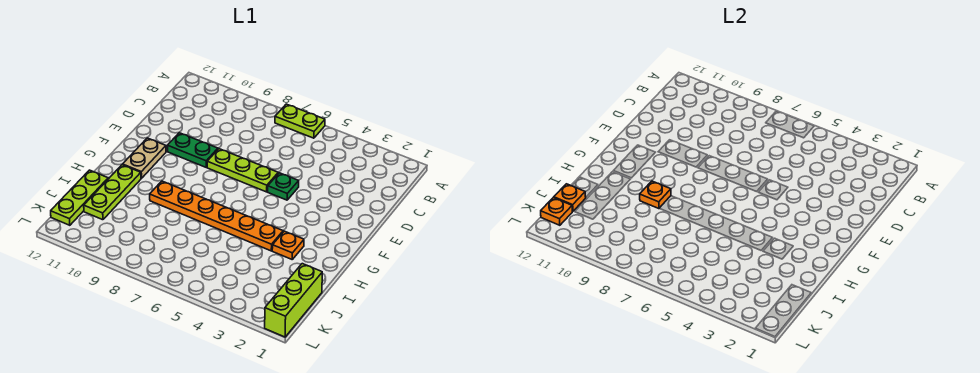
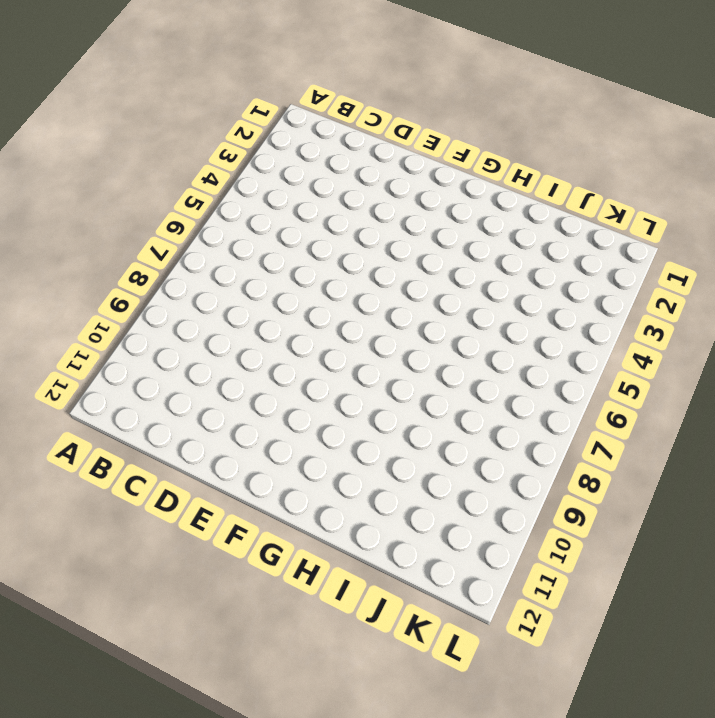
none -> lime plate A6:A7 level 1
none -> green plate E5 level 1
none -> lime plate E6:E8 level 1

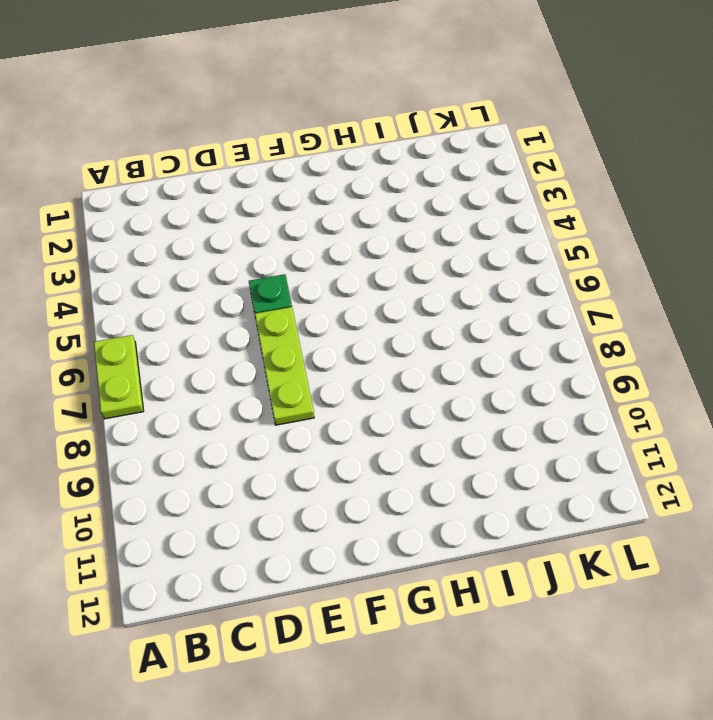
none -> green plate E9:E10 level 1
none -> tan plate F11:G11 level 1
none -> orange plate H3 level 1

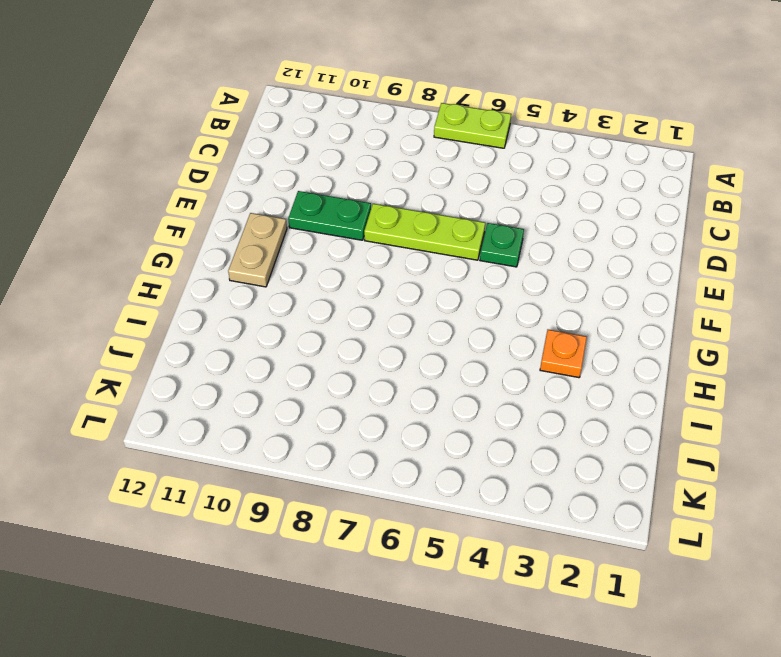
none -> orange plate H4:H9 level 1
none -> lime plate H11:J11 level 1
none -> lime plate I12:K12 level 1

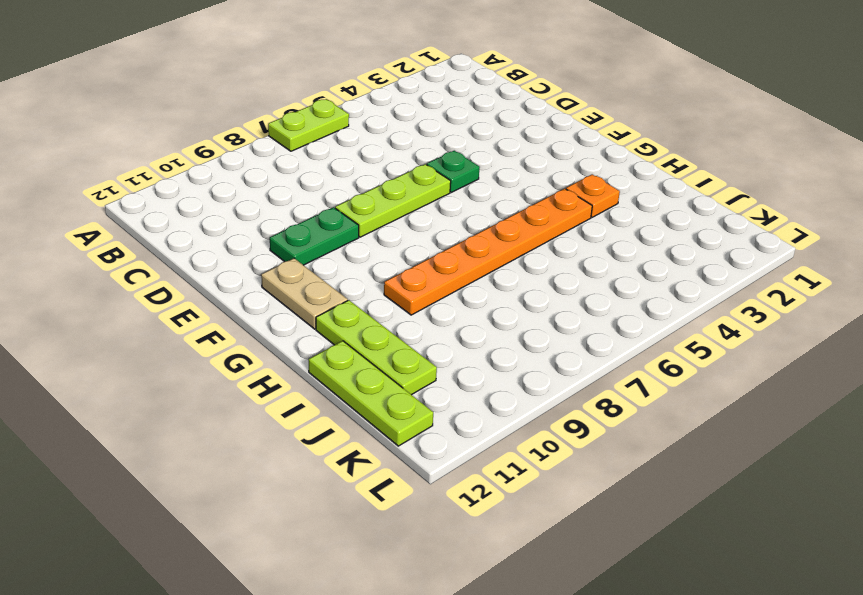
none -> lime brick J1:L1 level 1
none -> orange plate H9 level 2
none -> orange plate J12 level 2

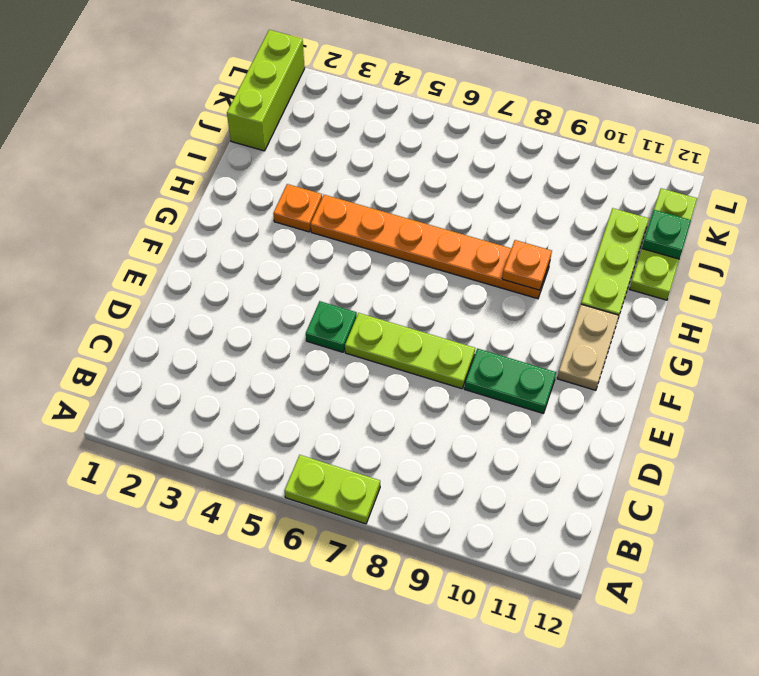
green plate J12 level 2 -> orange plate J12 level 2
none -> orange plate K12 level 2

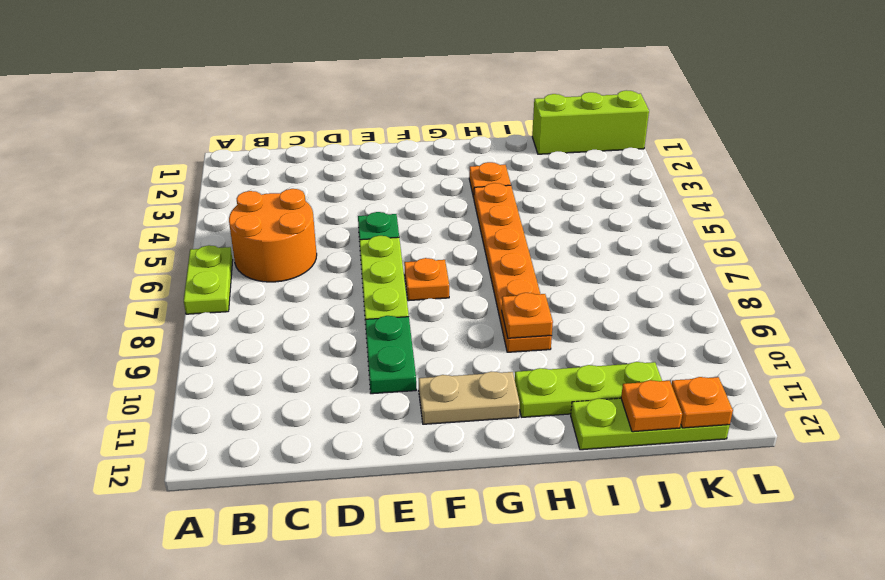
orange round brick B5:C6 level 1 -> none
orange plate F7 level 1 -> none

